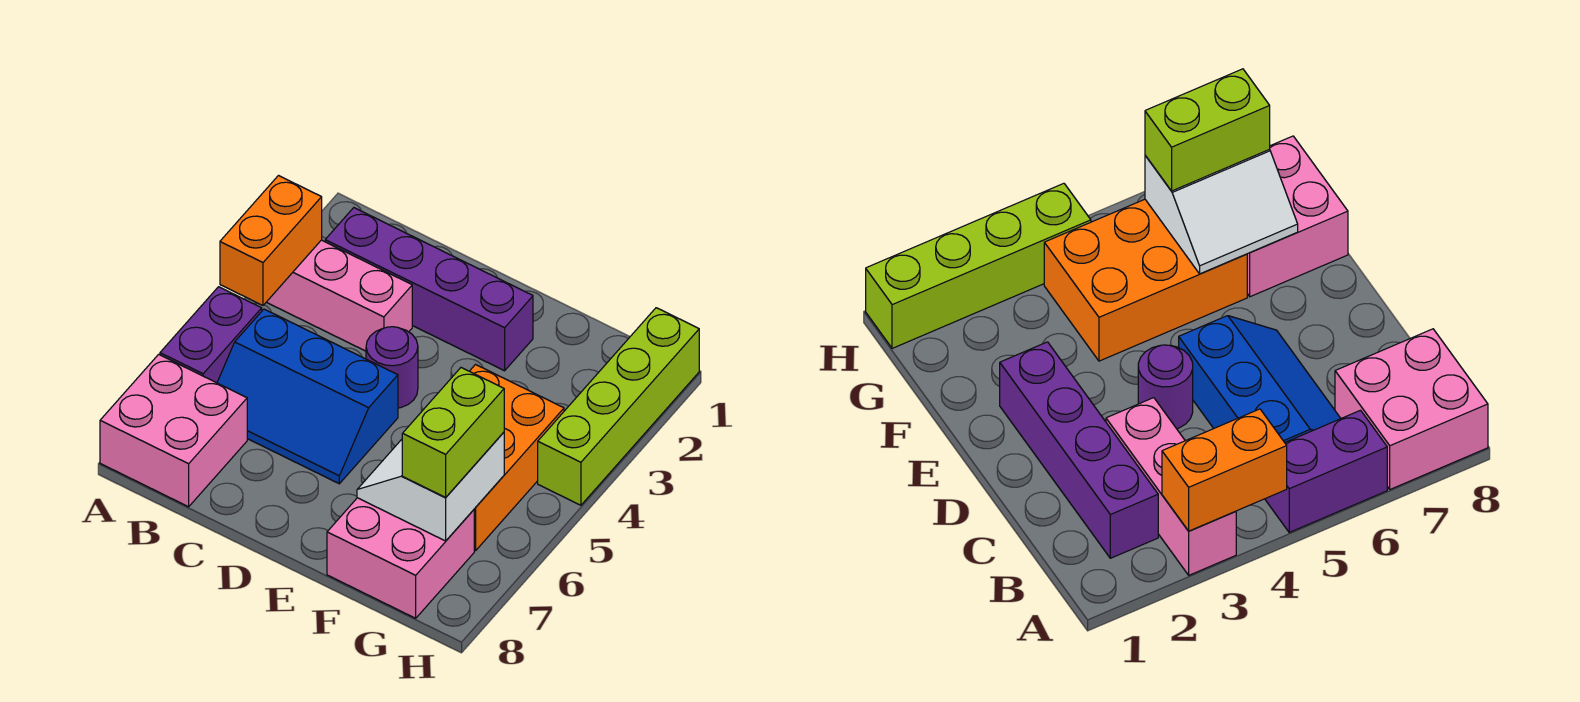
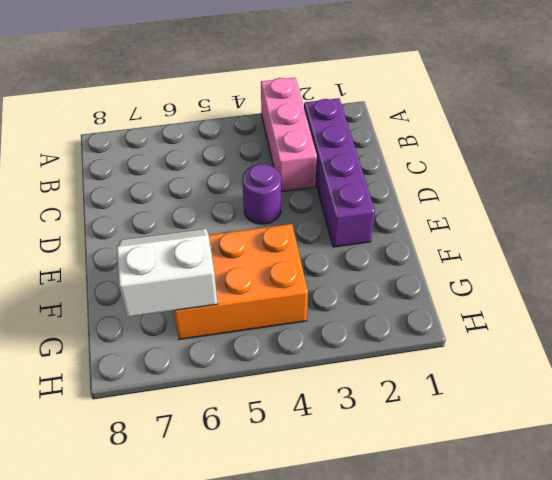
none -> purple brick A5:A6 level 1
none -> pink brick A7:B8 level 1
none -> blue slope B5:D6 level 1 top 5

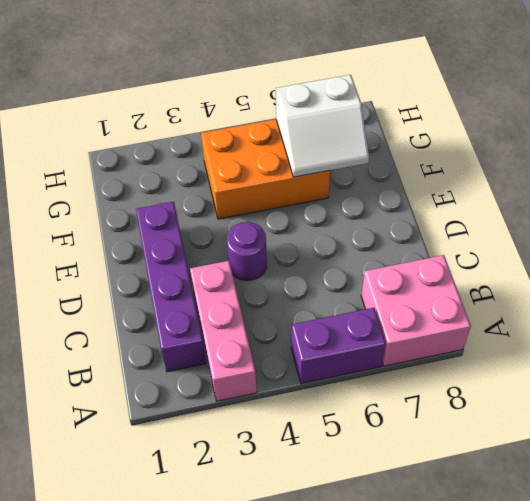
none -> blue slope B5:D6 level 1 top 5
none -> pink brick F7:G8 level 1
none -> lime brick H1:H4 level 1

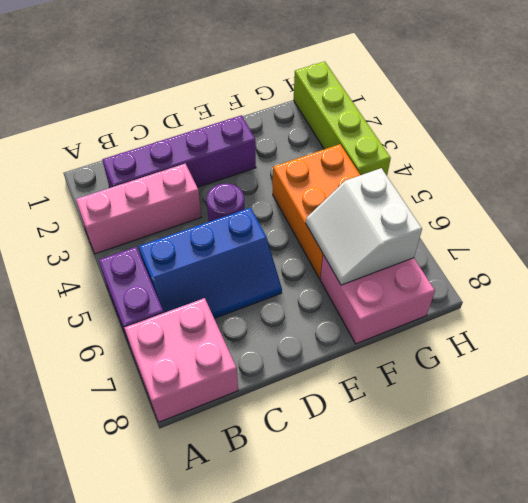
none -> orange brick A3:A4 level 2
none -> lime brick G6:G7 level 3

